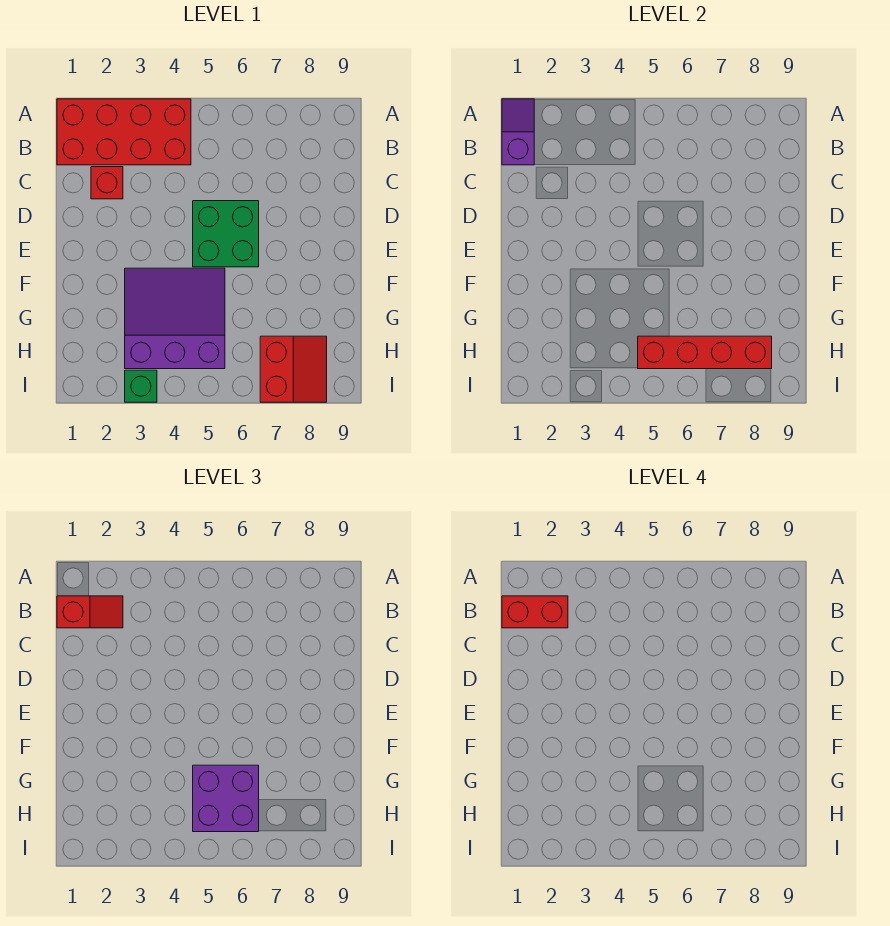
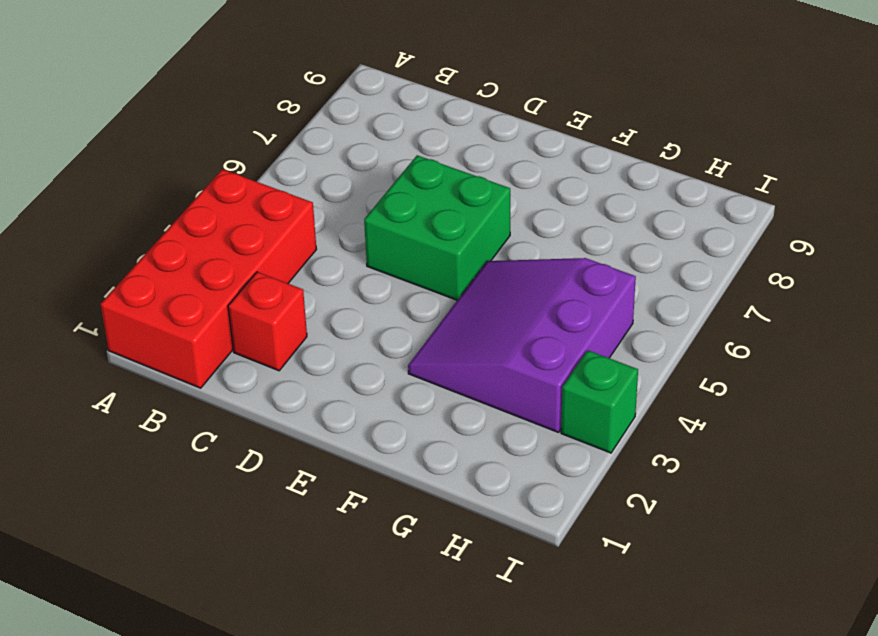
none -> red slope H7:I8 level 1 top 7
none -> purple slope A1:B1 level 2 top B

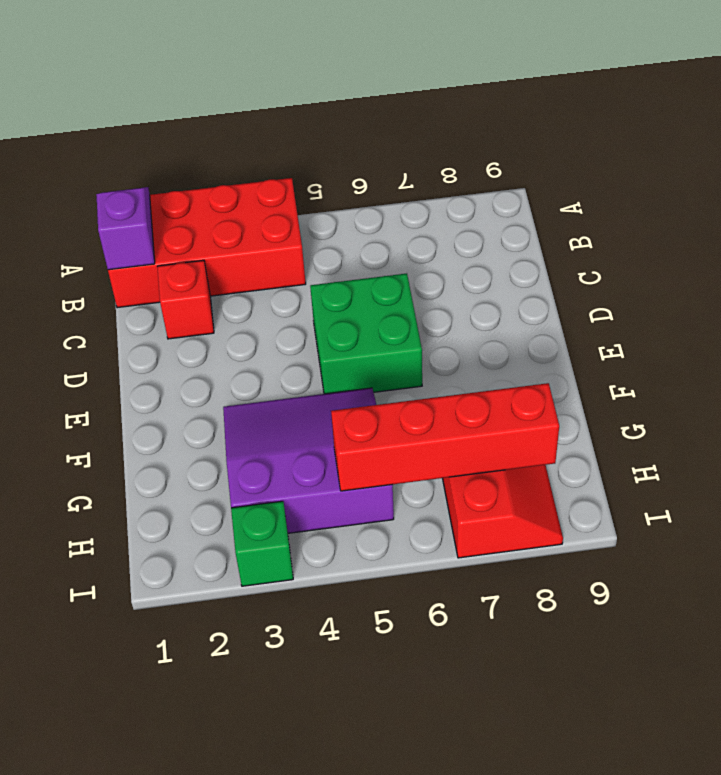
none -> red slope B1:B2 level 3 top 1
none -> purple brick G5:H6 level 3

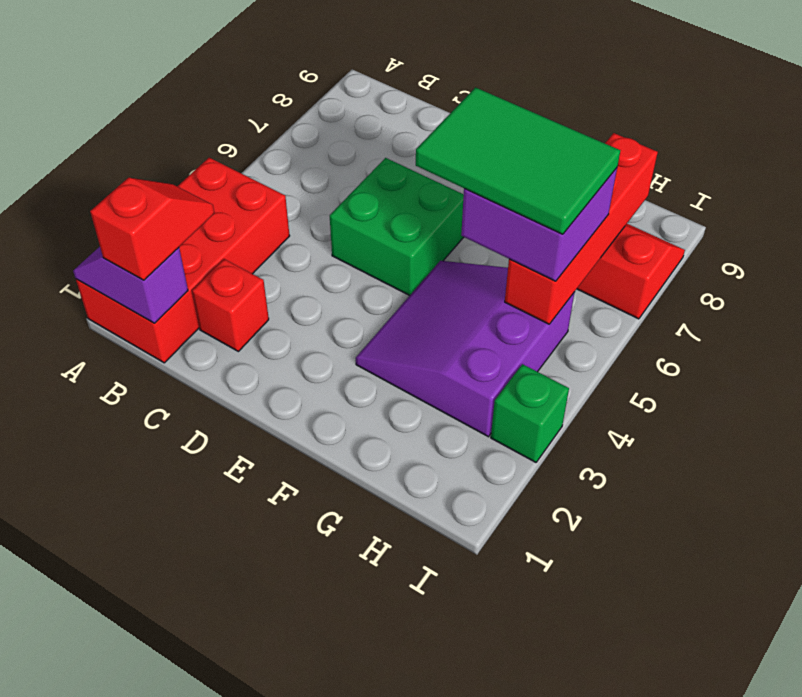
green tile F5:H6 level 4 -> none
none -> red brick B1:B2 level 4

